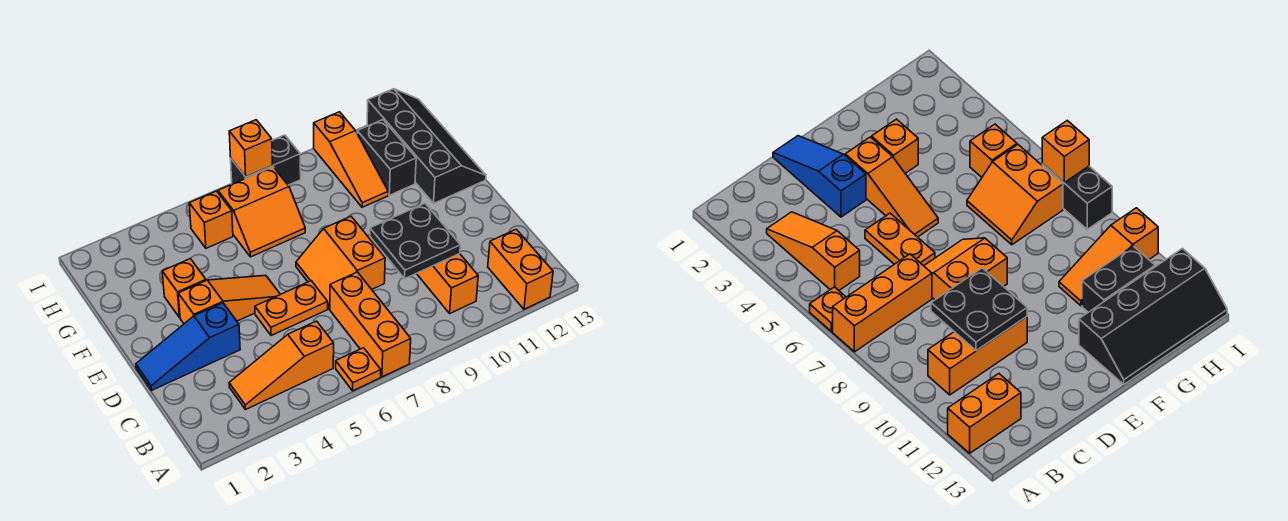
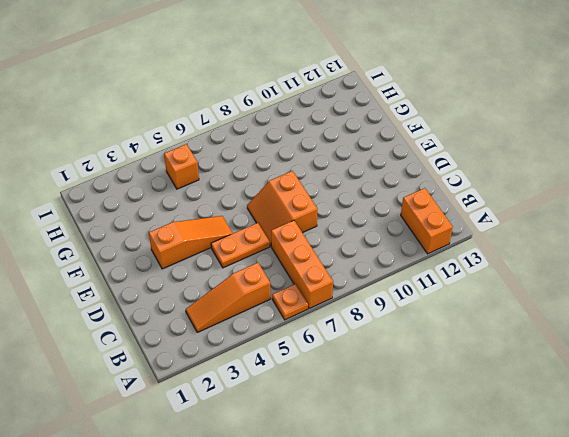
none -> orange brick B10:D10 level 1
none -> blue slope D1:D3 level 1 top 3
none -> orange brick F3 level 1

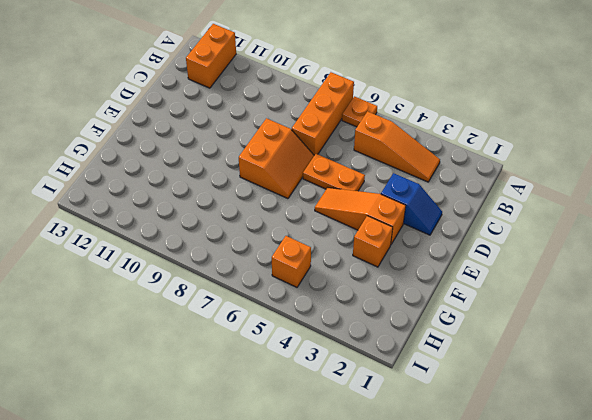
blue slope D2:D3 level 1 top 3 -> blue slope D1:D3 level 1 top 3
none -> orange brick B10:D10 level 1
none -> black slope F12:I13 level 1 top 12
none -> orange slope G6:H7 level 1 top H

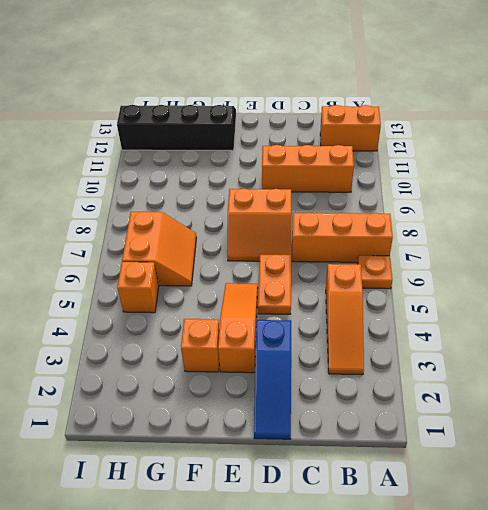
none -> orange slope G10:I10 level 1 top I
none -> black brick G11:H11 level 1
none -> black brick I7:I8 level 1

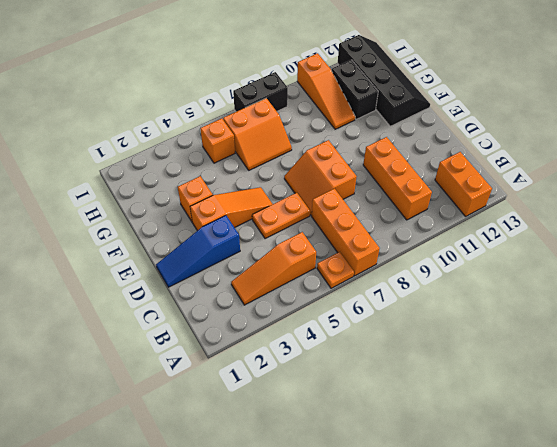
none -> black plate C9:D10 level 2
none -> orange brick I7 level 2

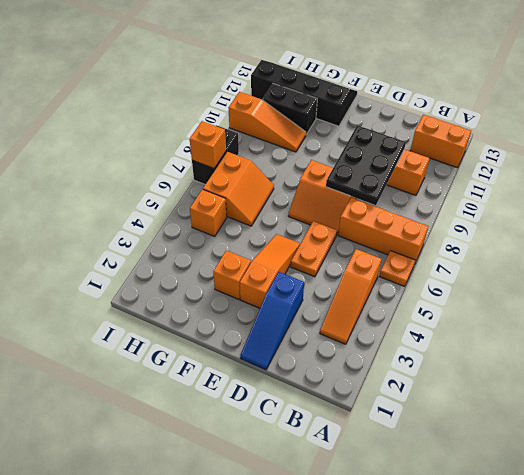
black plate C8:D10 level 2 -> black plate C9:D10 level 2

